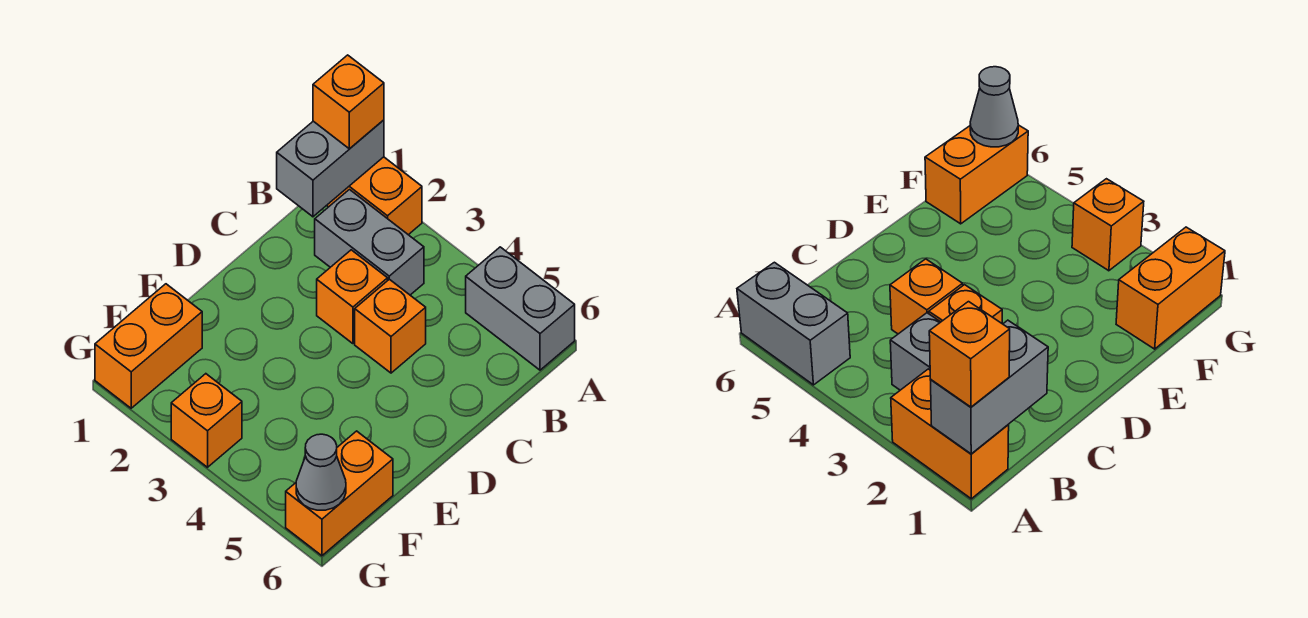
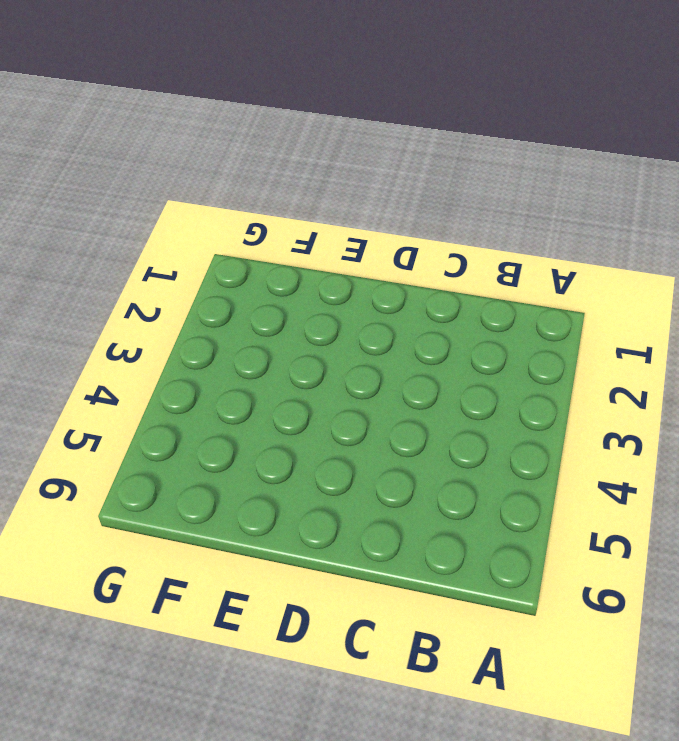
none -> orange brick A1:A2 level 1
none -> grey brick A5:A6 level 1

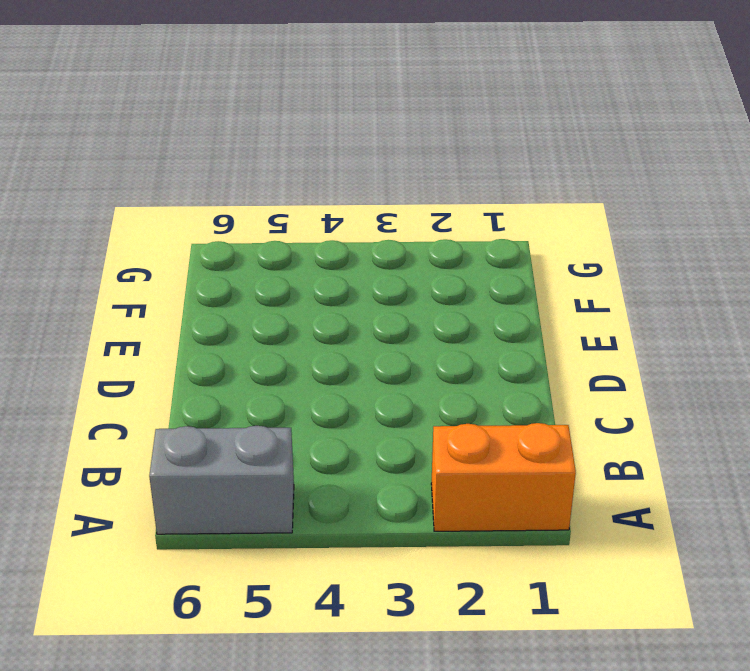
none -> grey brick B2:B3 level 1
none -> orange brick C3 level 1

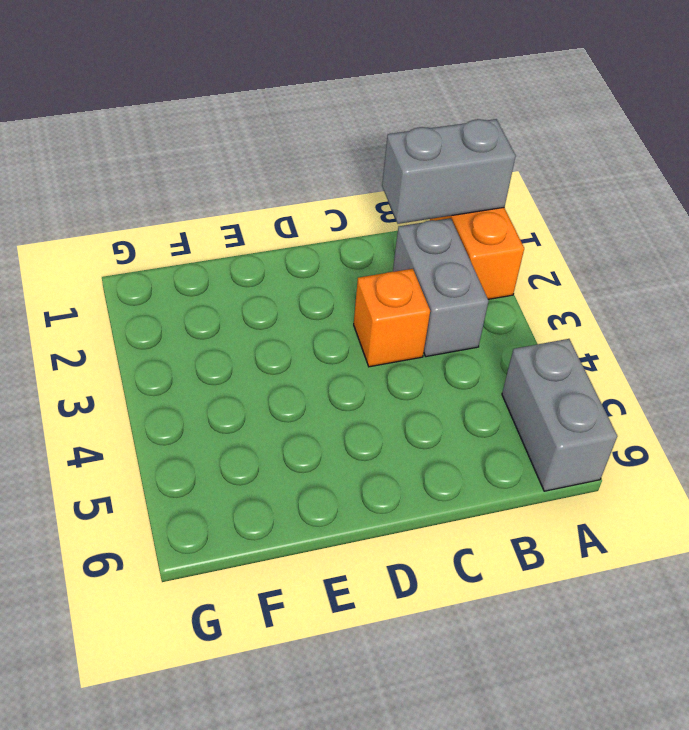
none -> orange brick C4 level 1
none -> orange brick F1:G1 level 1

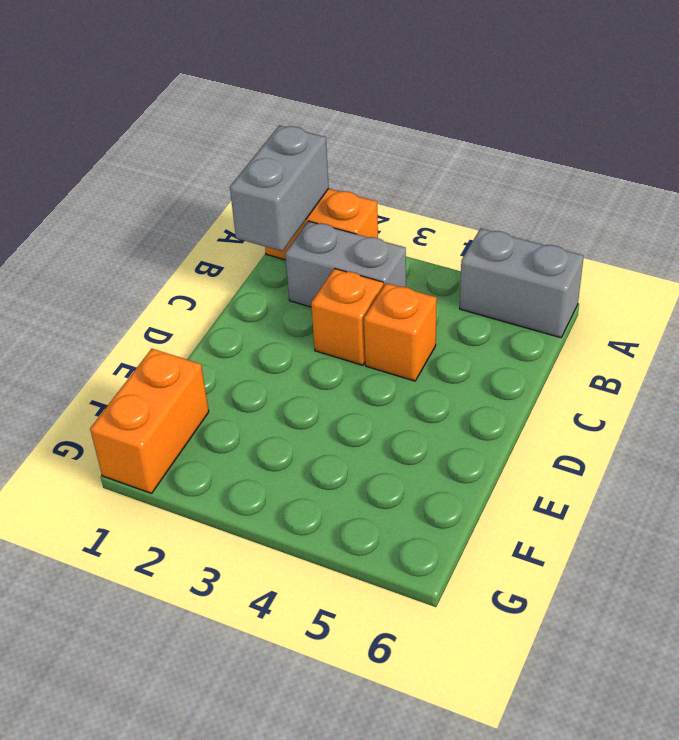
none -> orange brick F6:G6 level 1
none -> orange brick G3 level 1

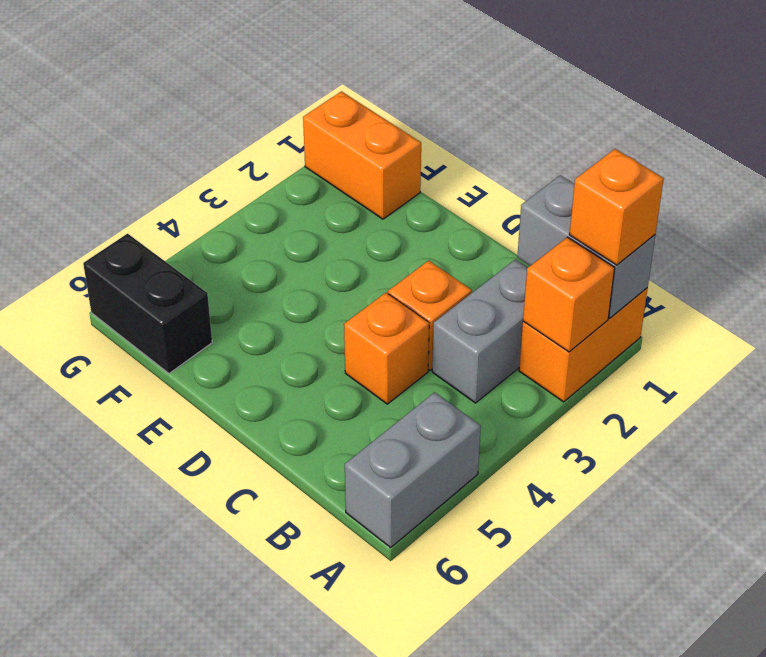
orange brick A2 level 2 -> orange brick G3 level 1
black brick F6:G6 level 1 -> orange brick F6:G6 level 1
none -> grey cone G6 level 2

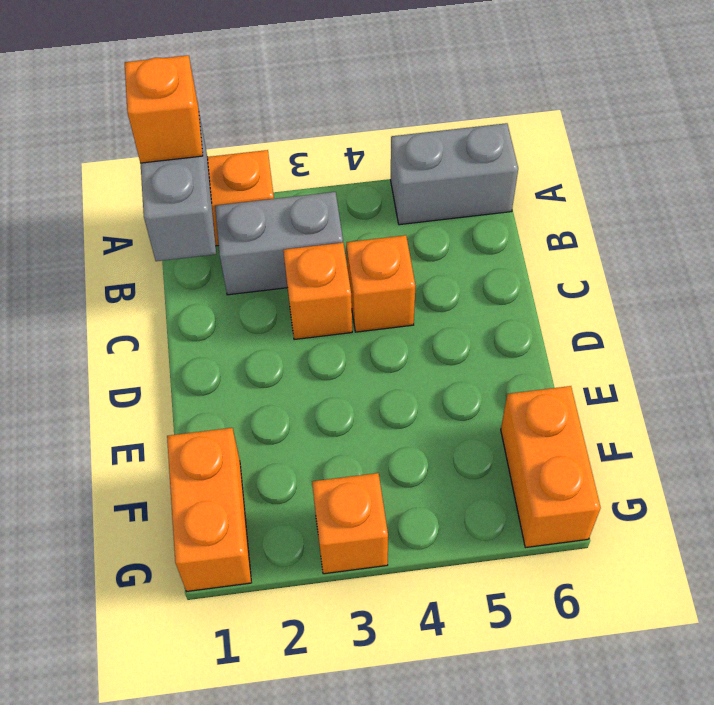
none -> grey cone G6 level 2

